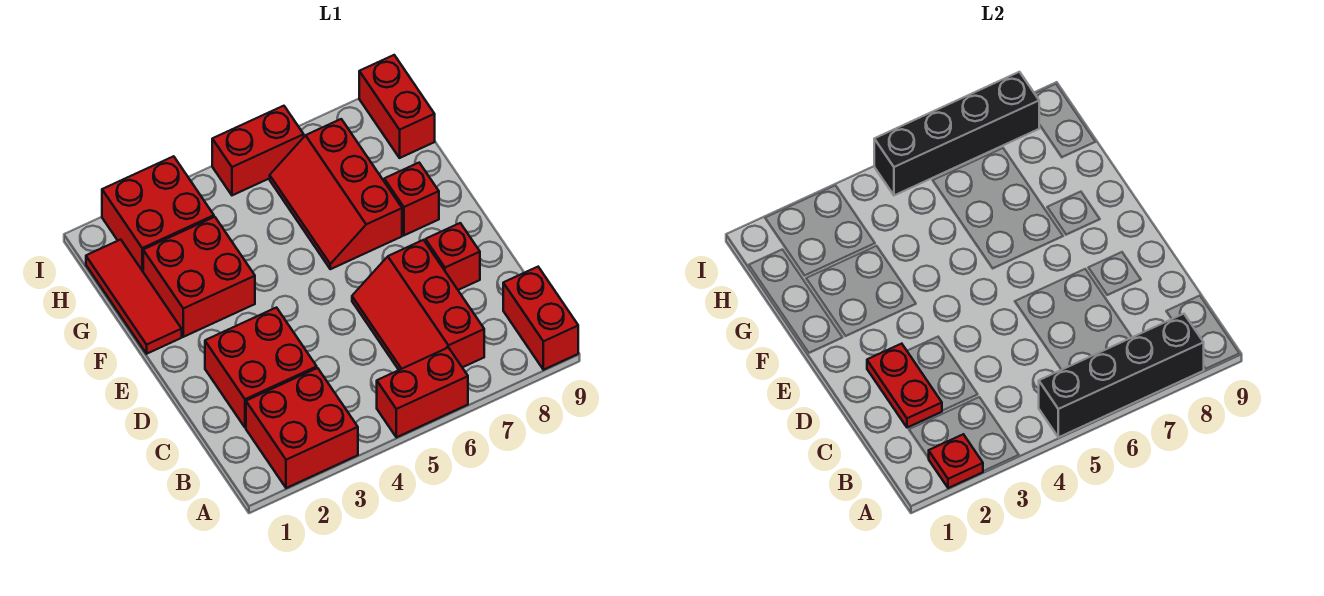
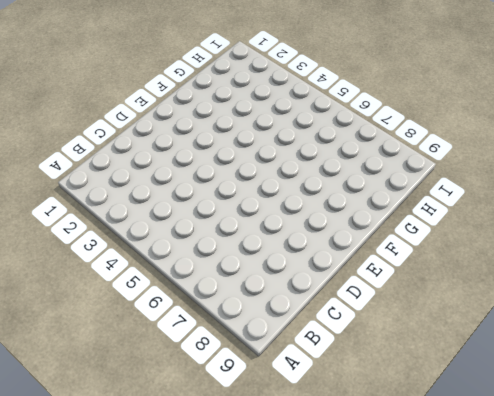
none -> red brick A2:B3 level 1
none -> red brick A5:A6 level 1
none -> red brick A9:B9 level 1

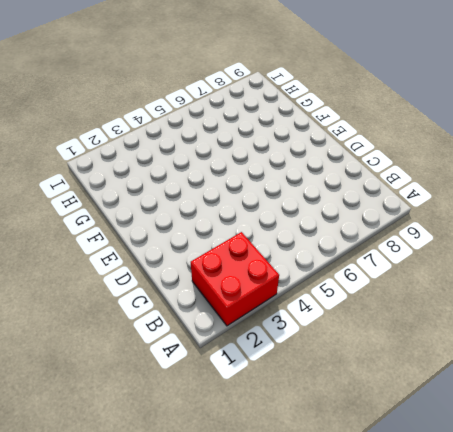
none -> red brick A5:A6 level 1
none -> red brick A9:B9 level 1
none -> red slope B6:D7 level 1 top 7

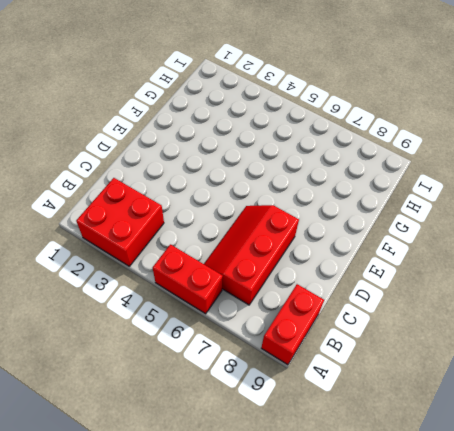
none -> red brick C2:D3 level 1
none -> red brick D8 level 1
none -> red tile F1:H1 level 1

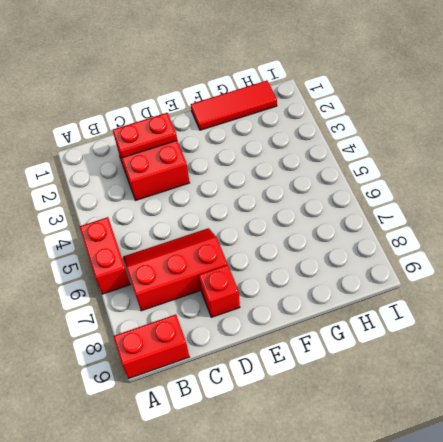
none -> red brick A2:B3 level 1
none -> red brick F2:G3 level 1
none -> red slope F6:H7 level 1 top 7

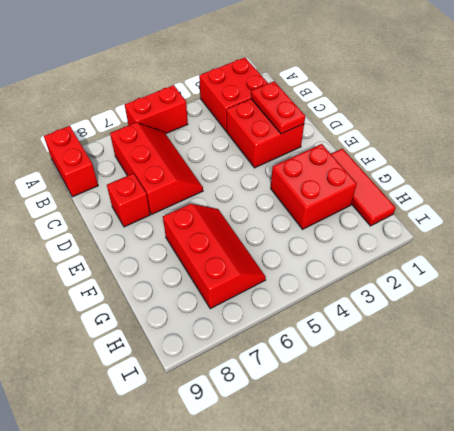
none -> red brick F8 level 1
none -> red brick H2:I3 level 1
none -> red brick H9:I9 level 1

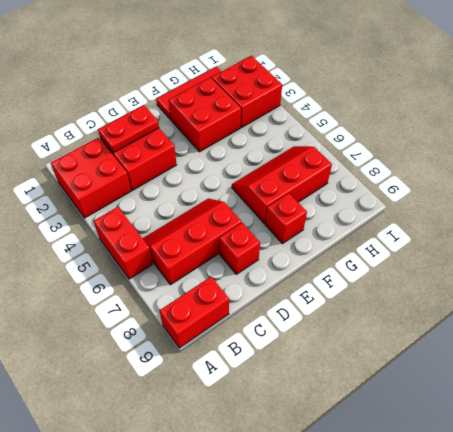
none -> red brick H9:I9 level 1
none -> red brick I5:I6 level 1
none -> red plate A2 level 2

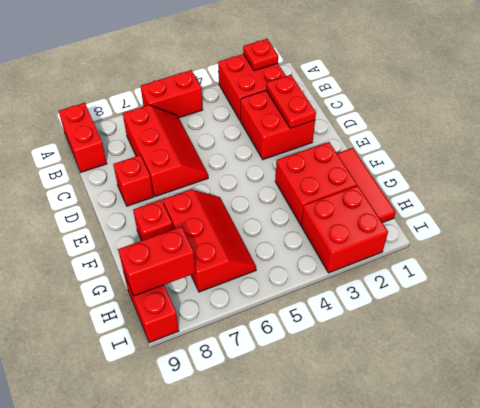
red brick H8:H9 level 2 -> red brick I5:I6 level 1
none -> black brick A5:A8 level 2
none -> black brick I5:I8 level 2

